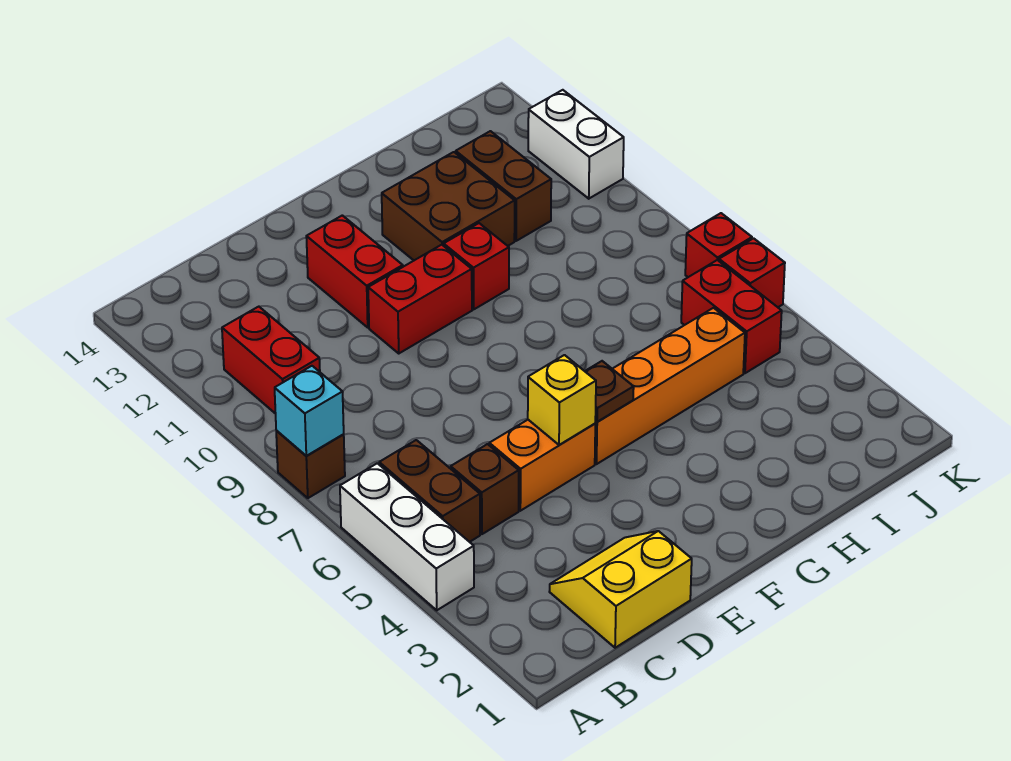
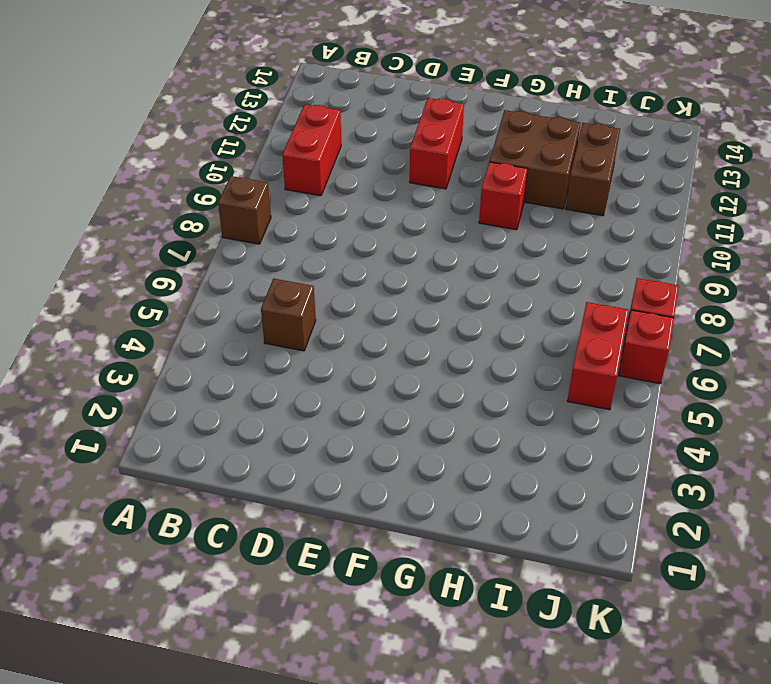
none -> white brick A4:A6 level 1
none -> brown brick B5:B6 level 1
none -> yellow slope C1:D2 level 1 top 1

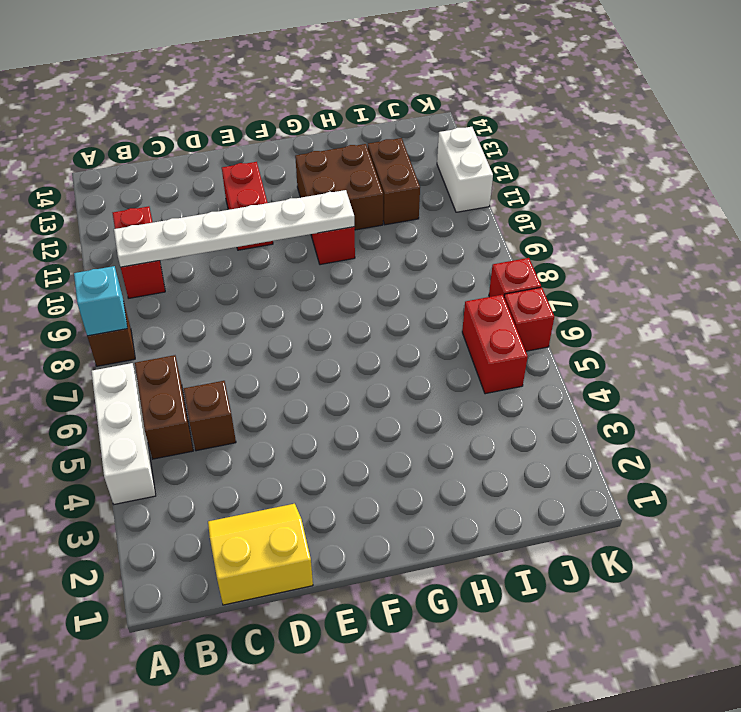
white plate B10:G10 level 2 -> none
none -> orange brick D5:E5 level 1
none -> red brick E10:F10 level 1
none -> orange brick F5:I5 level 1

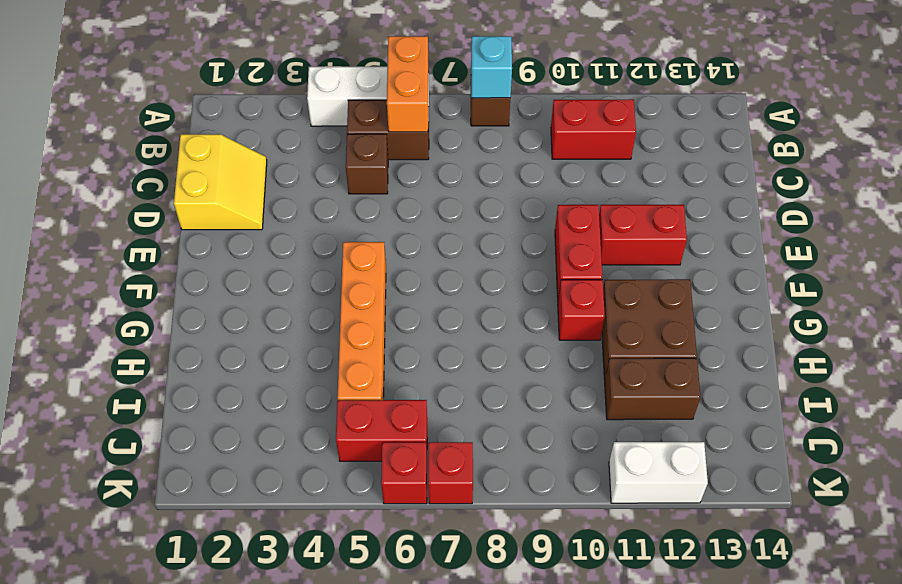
orange brick A6:B6 level 2 -> orange brick D5:E5 level 1
none -> yellow brick E5 level 2
none -> brown plate F5 level 2

